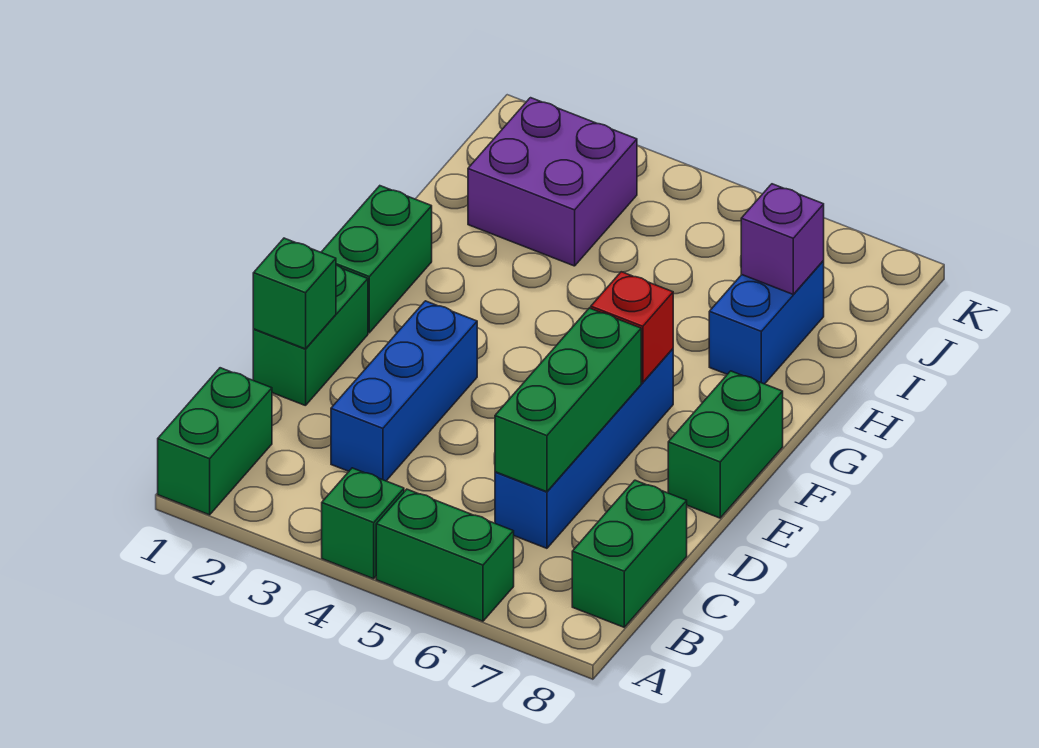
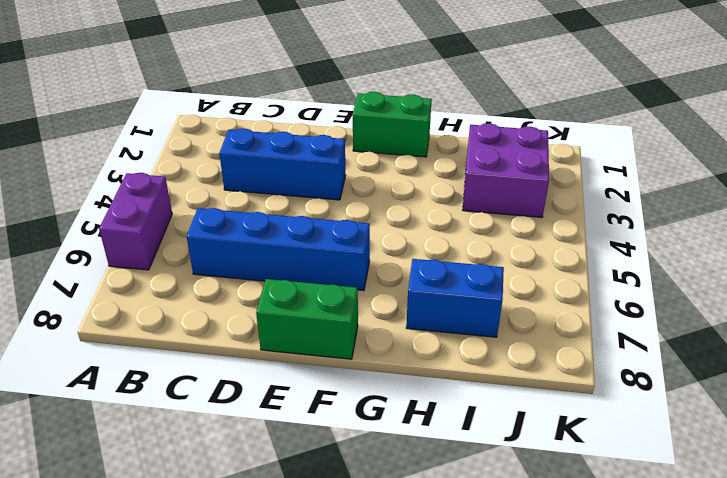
purple brick A5:A6 level 1 -> green brick A5:A6 level 1
none -> green brick A1:B1 level 1
none -> green brick A4 level 1
none -> green brick B8:C8 level 1

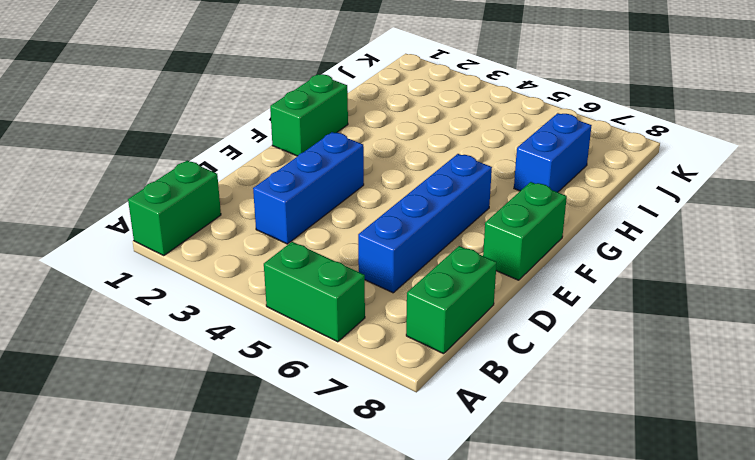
none -> green brick A4 level 1
none -> green brick D1:E1 level 1
none -> purple brick I2:J3 level 1

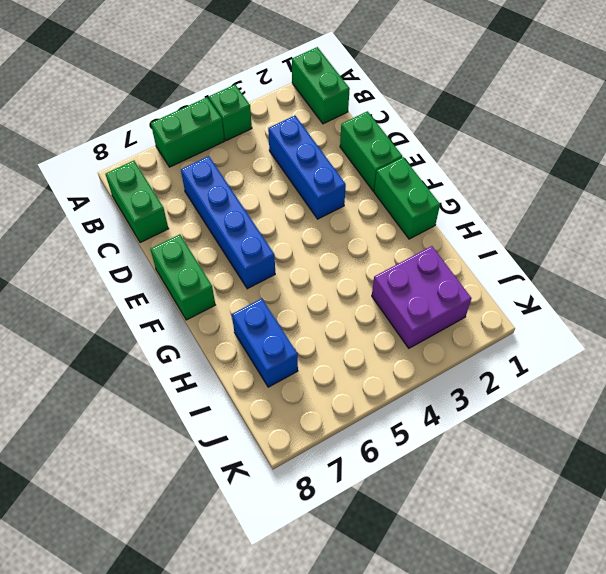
none -> green brick C6:E6 level 2
none -> green brick D1 level 2
none -> red brick F6 level 2

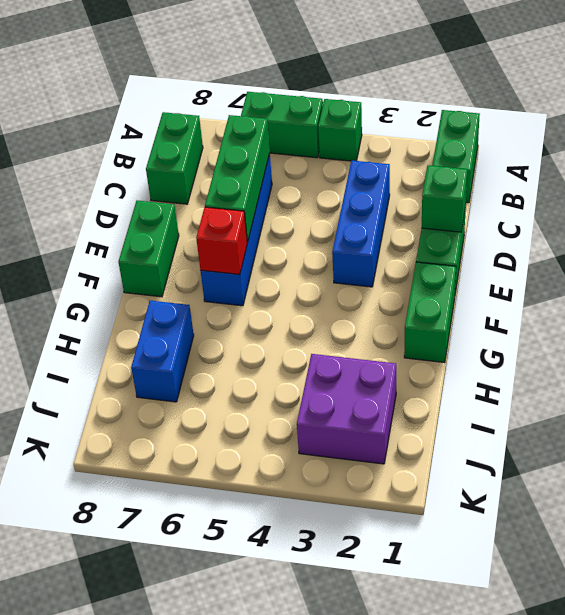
none -> purple brick I7 level 2

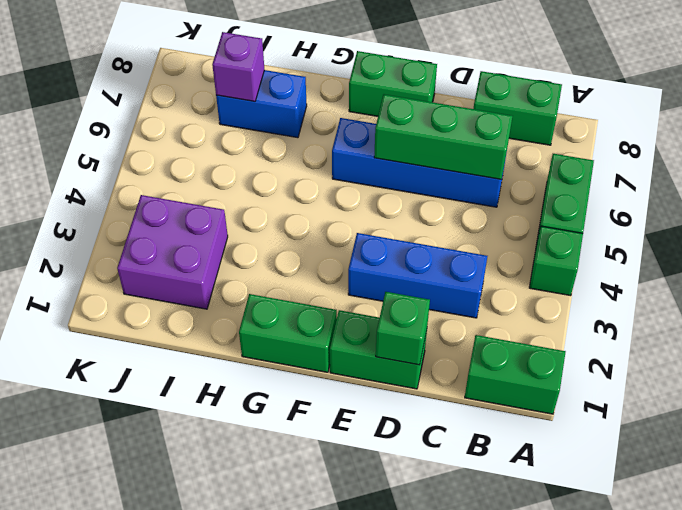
none -> red brick F6 level 2

